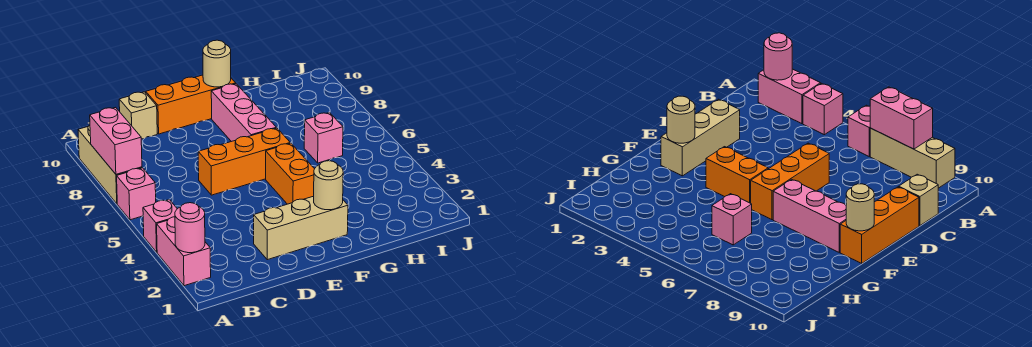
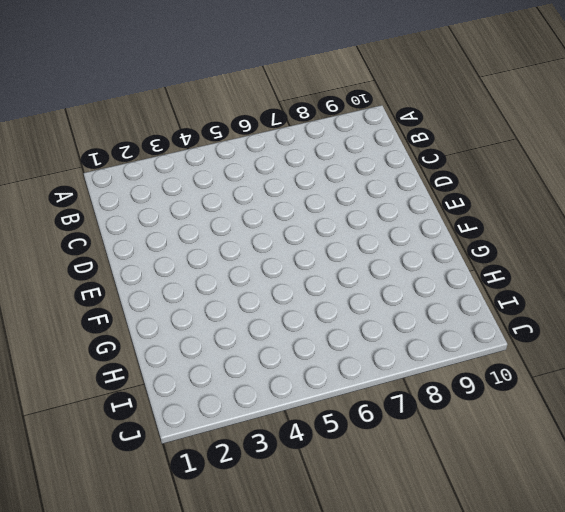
none -> pink brick A2:A3 level 1
none -> pink brick A4 level 1
none -> pink brick A6 level 1

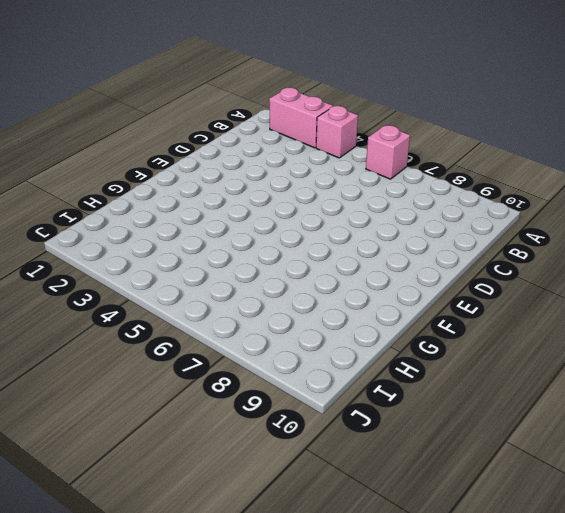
none -> tan brick A7:A9 level 1
none -> tan brick C10 level 1
none -> tan brick D2:F2 level 1

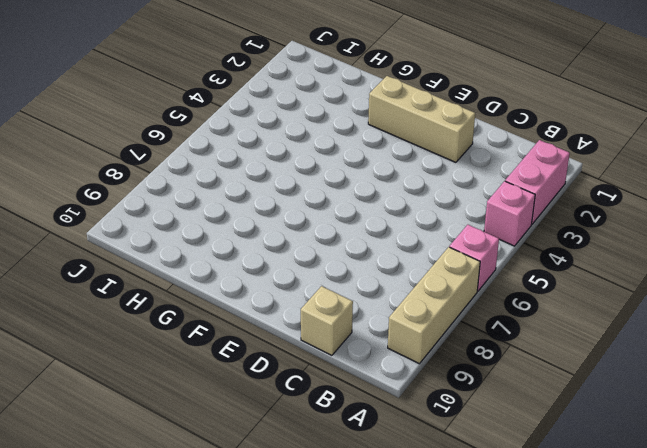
none -> orange brick D6:F6 level 1
none -> orange brick D10:F10 level 1
none -> orange brick F4:F5 level 1

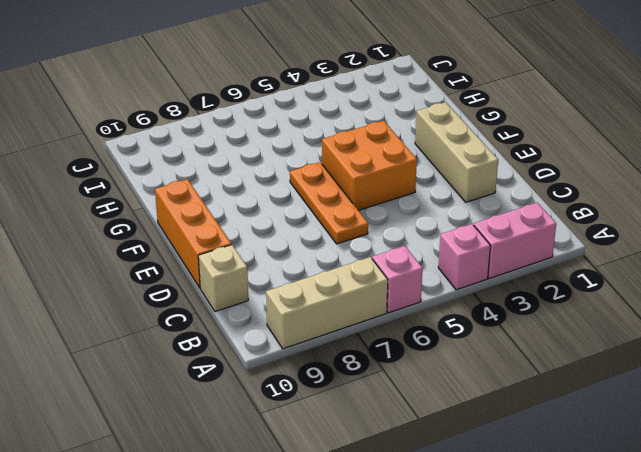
orange plate D6:F6 level 1 -> orange brick D6:F6 level 1
orange brick E4:F5 level 1 -> orange brick F4:F5 level 1
none -> pink brick F7:F9 level 1
none -> pink brick H6 level 1
none -> pink round brick A2 level 2

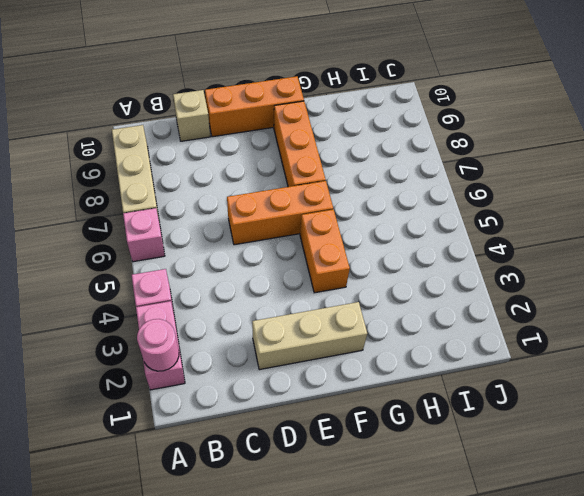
orange brick F7:F9 level 1 -> pink brick F7:F9 level 1
none -> pink brick H6 level 1
none -> pink brick A7:A8 level 2
none -> tan round brick F2 level 2

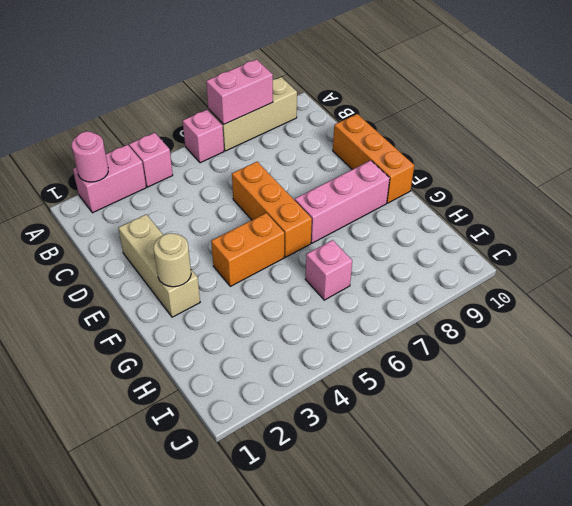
none -> tan brick C10 level 1
none -> tan round brick F10 level 2

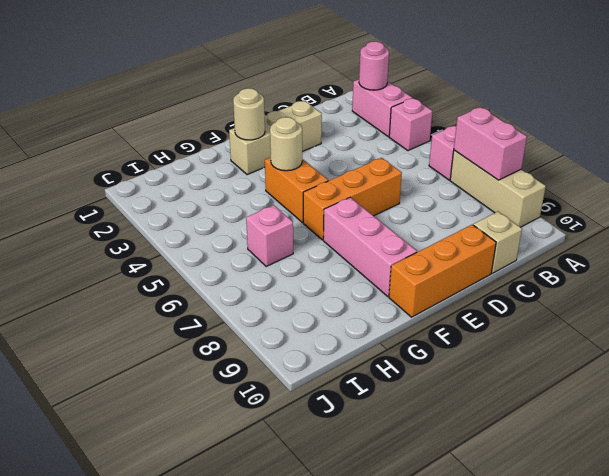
tan round brick F4 level 2 -> tan round brick F10 level 2

